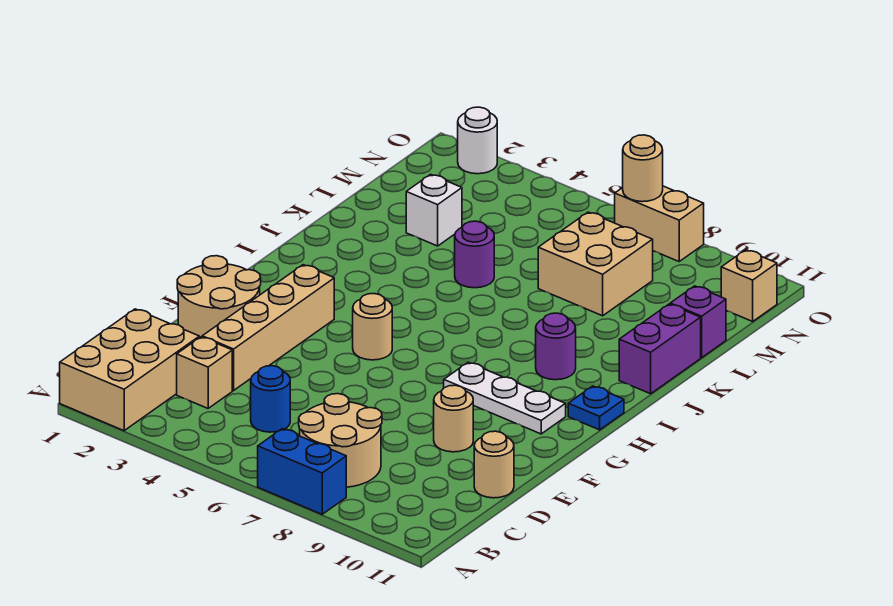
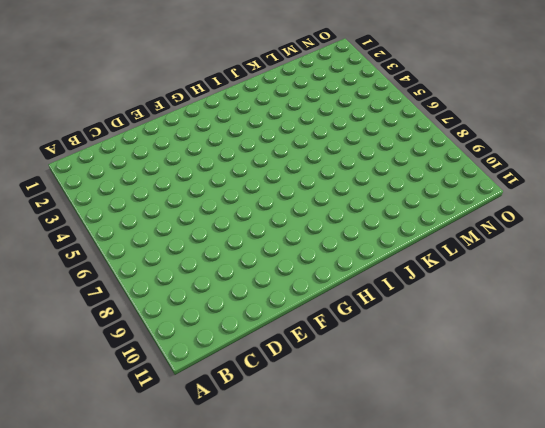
none -> tan brick A1:C2 level 1
none -> blue brick A7:A8 level 1
none -> tan round brick B7:C8 level 1

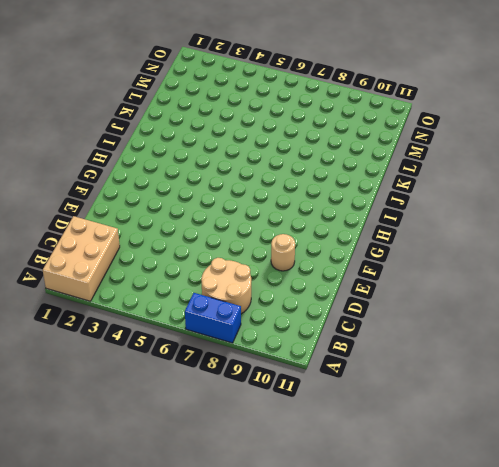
none -> tan brick C3 level 1
none -> blue round brick C5 level 1
none -> tan brick D3:G3 level 1

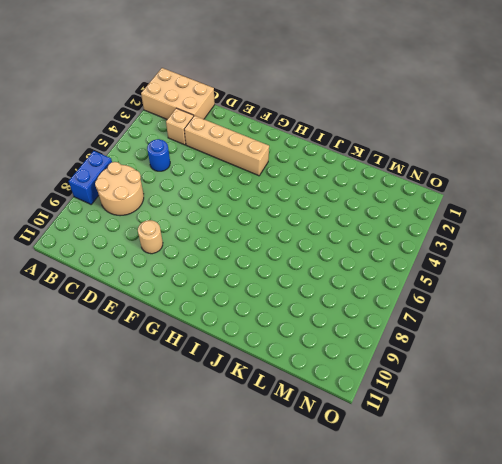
none -> tan round brick D11 level 1
none -> tan round brick E1:F2 level 1
none -> tan round brick G5 level 1

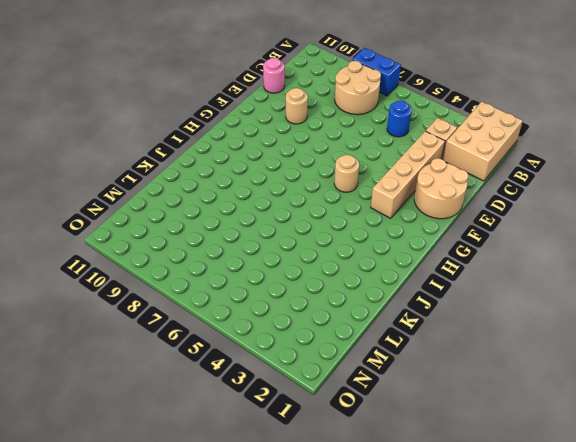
pink round brick D11 level 1 -> tan round brick D11 level 1
none -> white plate G8:G10 level 1
none -> blue plate H11 level 1
none -> purple round brick I9 level 1

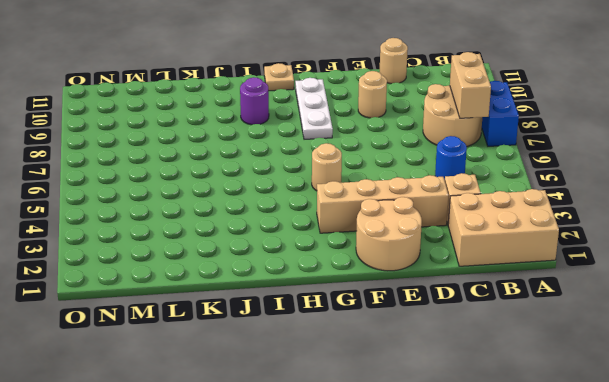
tan brick B7:B8 level 2 -> tan brick O7:O8 level 1
tan plate H11 level 1 -> blue plate H11 level 1
none -> purple brick J11:K11 level 1
none -> purple round brick K5 level 1
none -> white brick L3 level 1

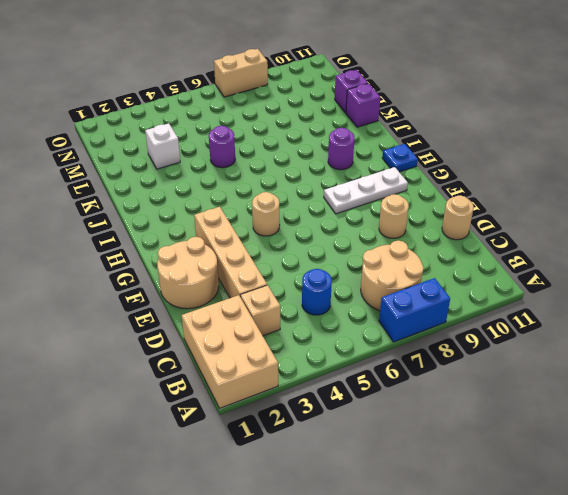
purple brick K11 level 1 -> purple brick J11:K11 level 1
none -> tan brick L7:M8 level 1
none -> tan brick N11 level 1
none -> white round brick O2 level 1

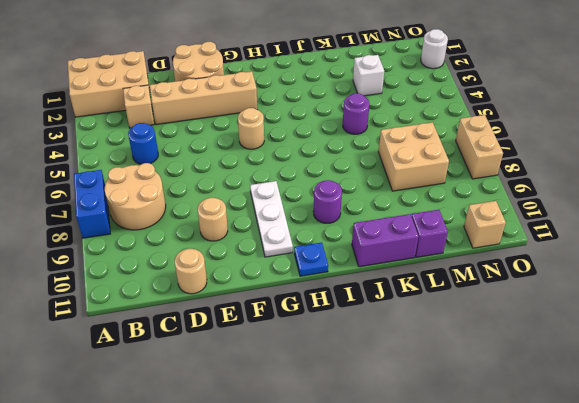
none -> tan round brick O7 level 2

